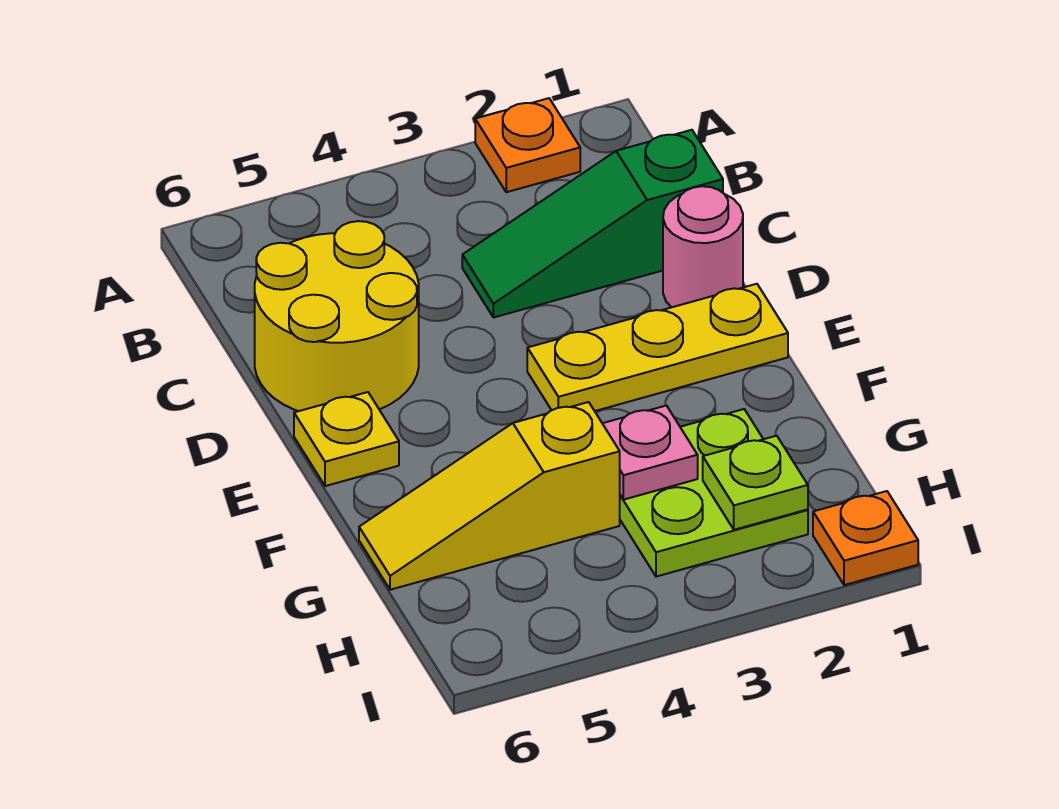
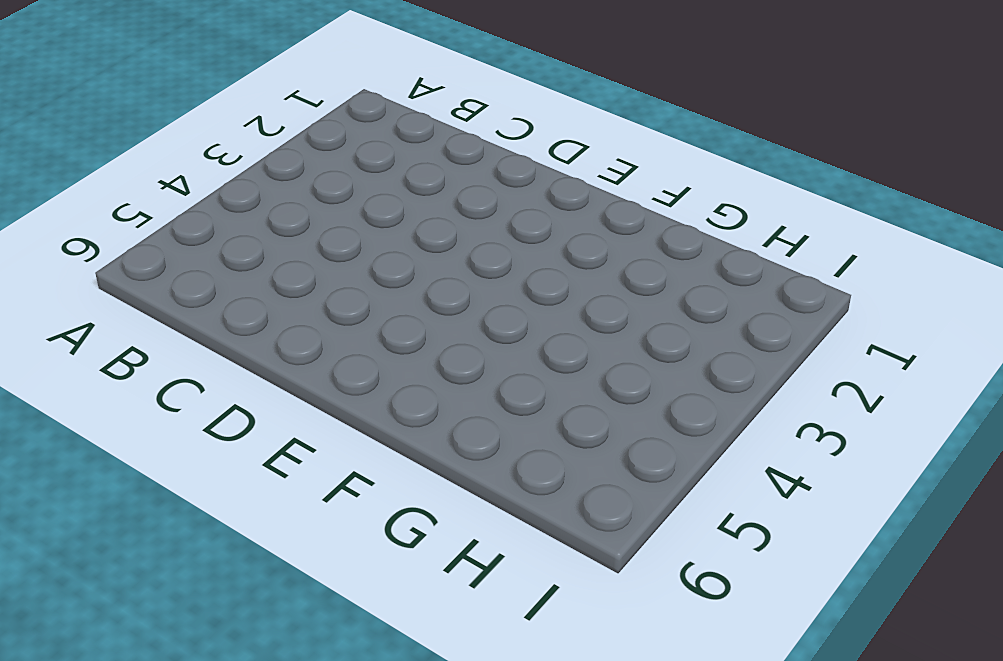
none -> orange plate A2 level 1
none -> green slope C1:C3 level 1 top 1

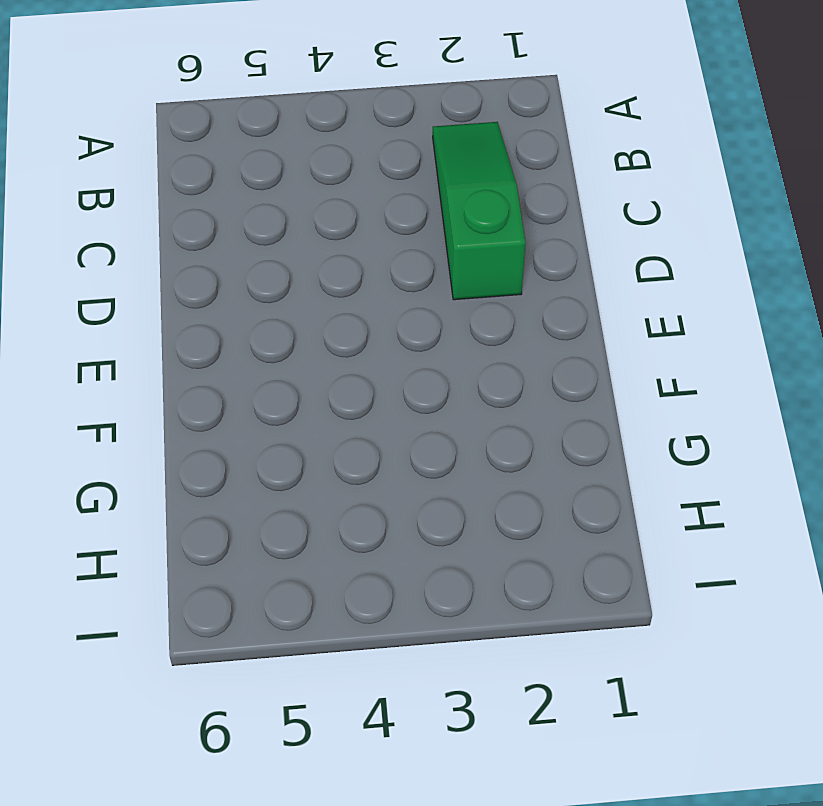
green slope B2:D2 level 1 top D -> green slope C1:C3 level 1 top 1
none -> orange plate A2 level 1
none -> yellow round brick C5:D6 level 1

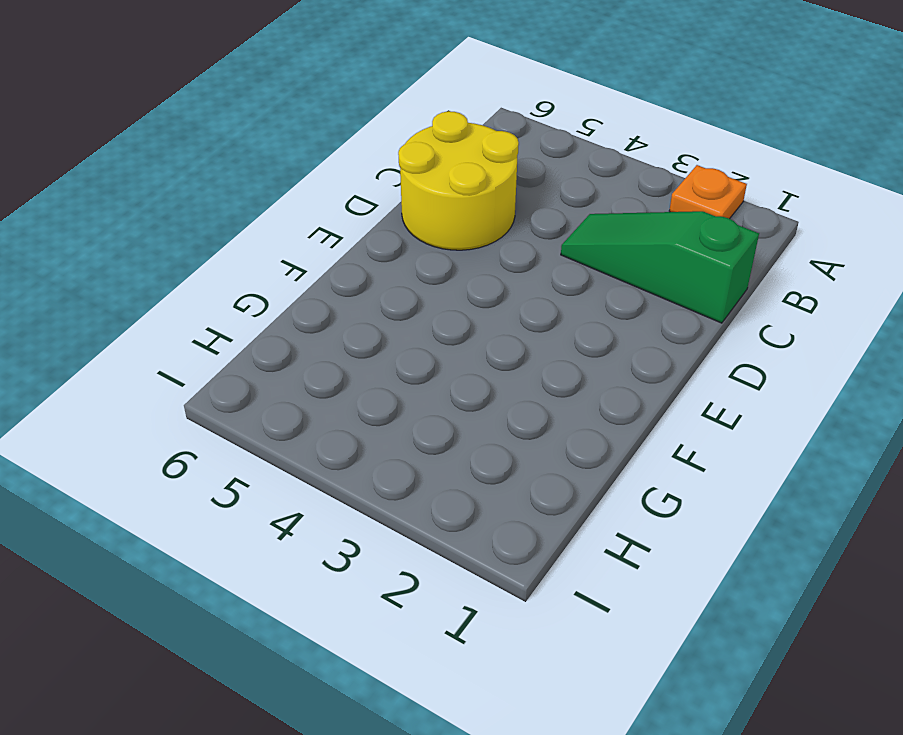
none -> pink round brick D1 level 1
none -> yellow plate E1:E3 level 1

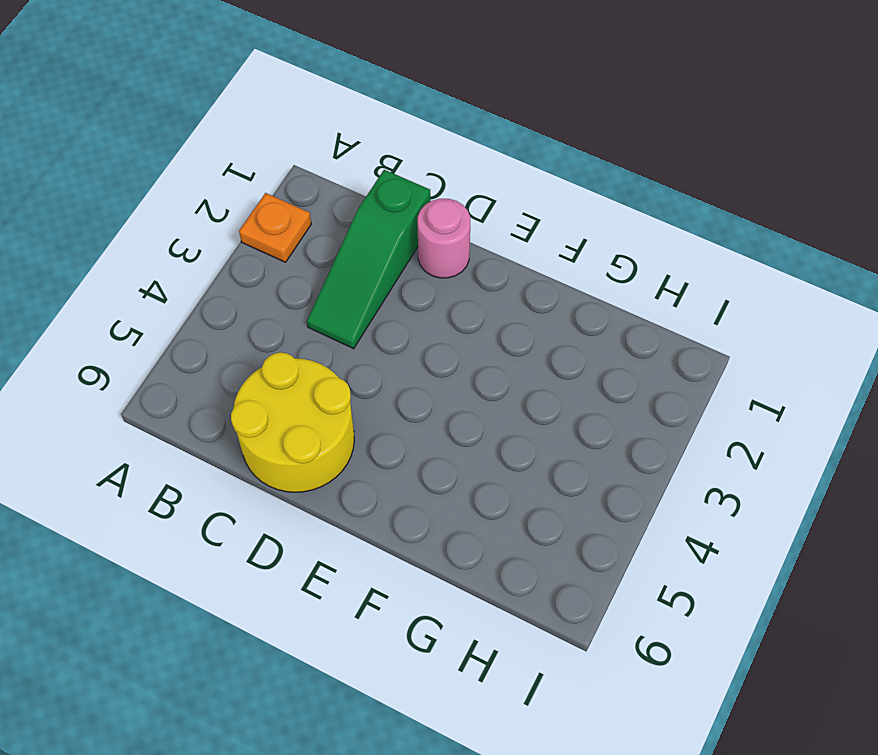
none -> yellow plate E1:E3 level 1
none -> yellow plate E6 level 1

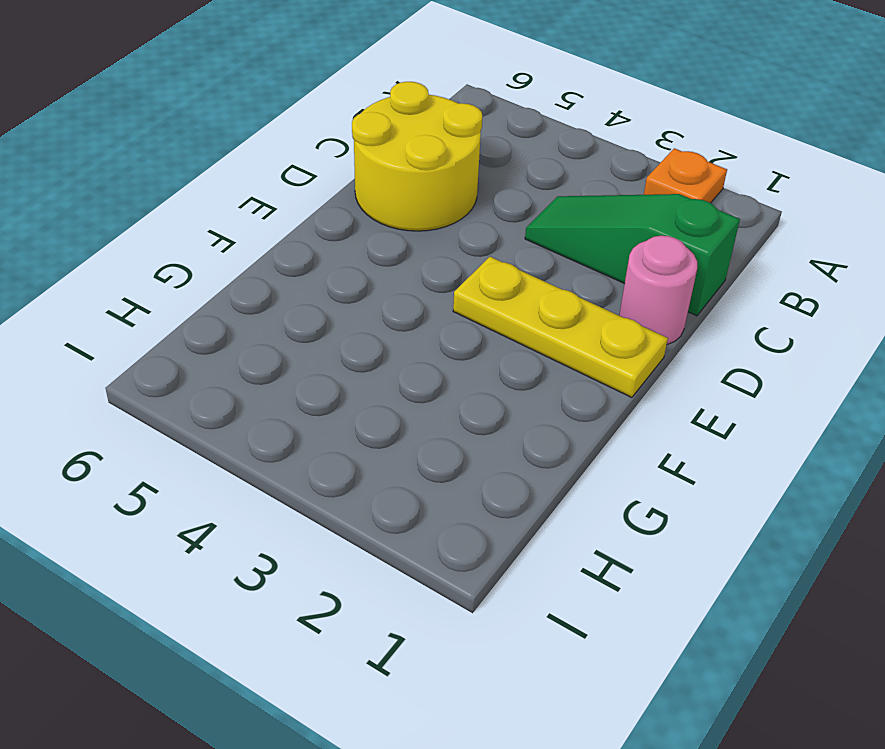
none -> yellow plate E6 level 1
none -> lime plate G2:H3 level 1

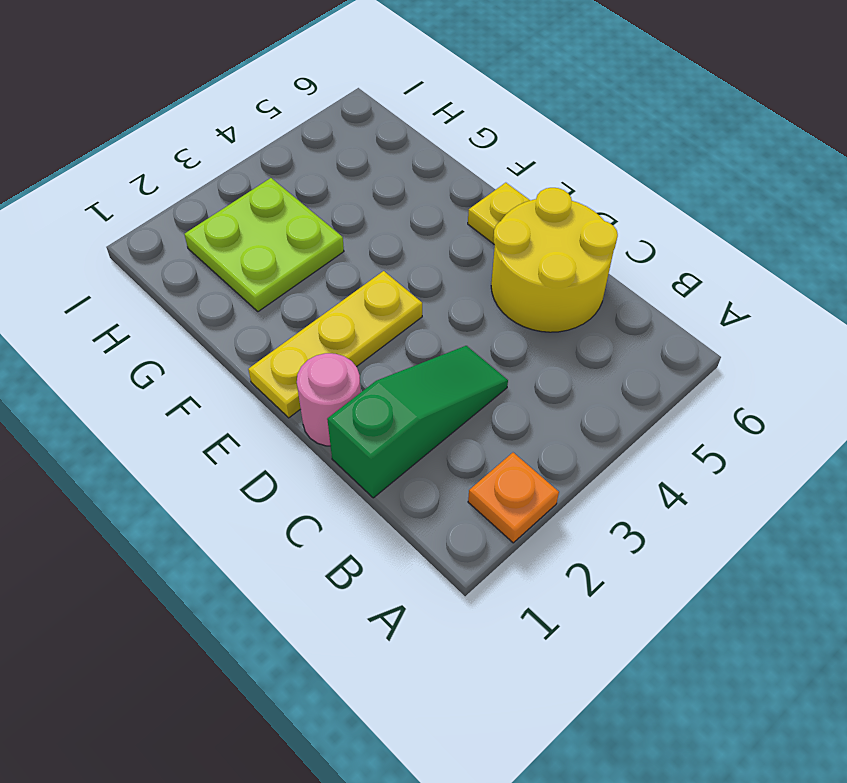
none -> yellow slope G4:G6 level 1 top 4
none -> orange plate I1 level 1

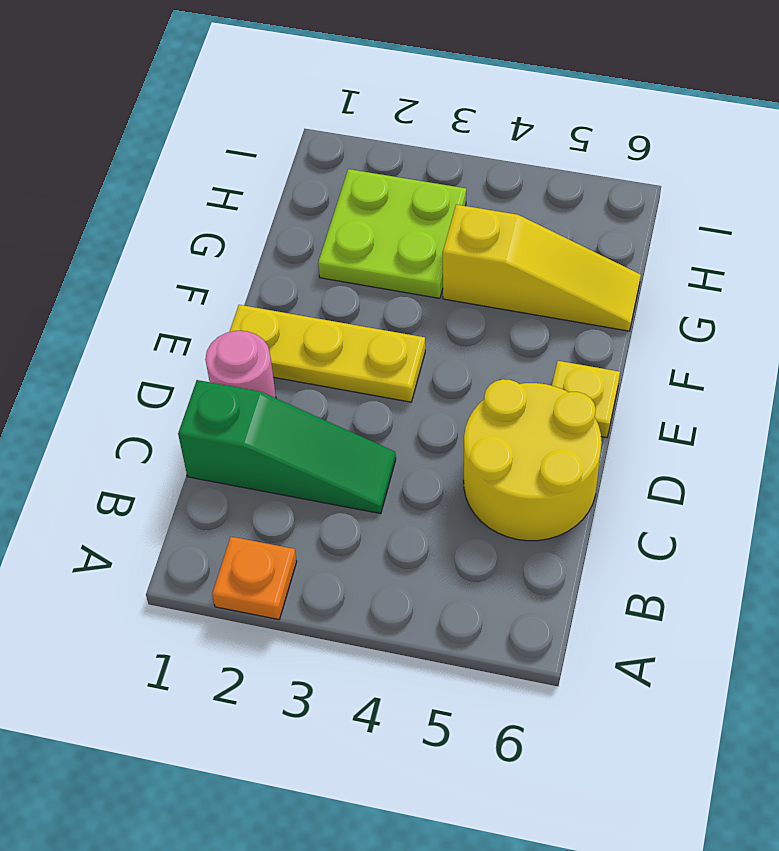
none -> orange plate I1 level 1
none -> pink plate G3 level 2

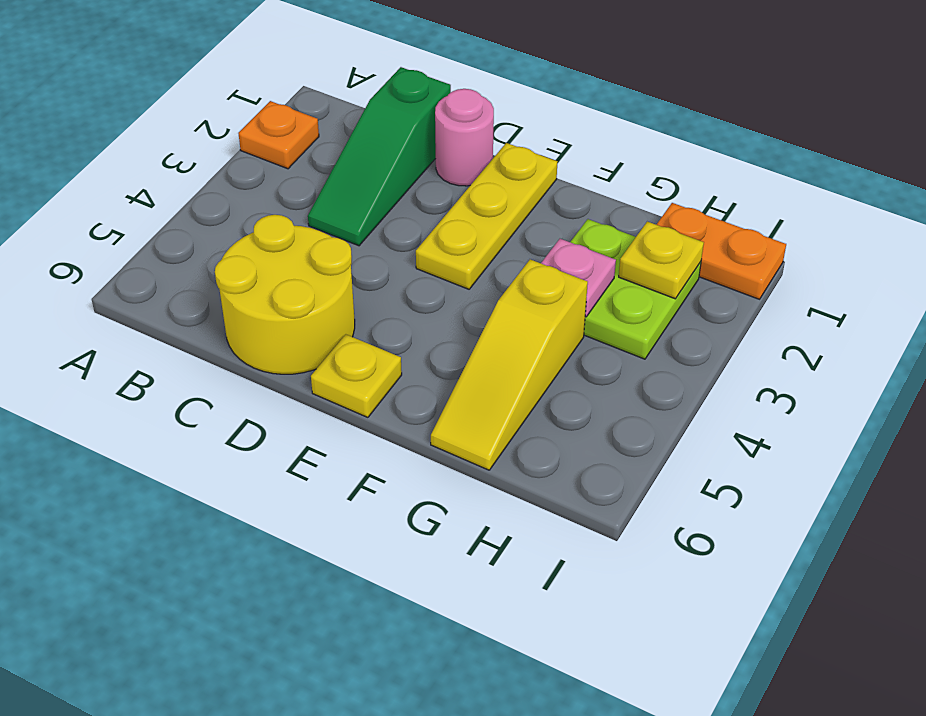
orange plate H1:I1 level 1 -> orange plate I1 level 1
yellow plate H2 level 2 -> lime plate H2 level 2

